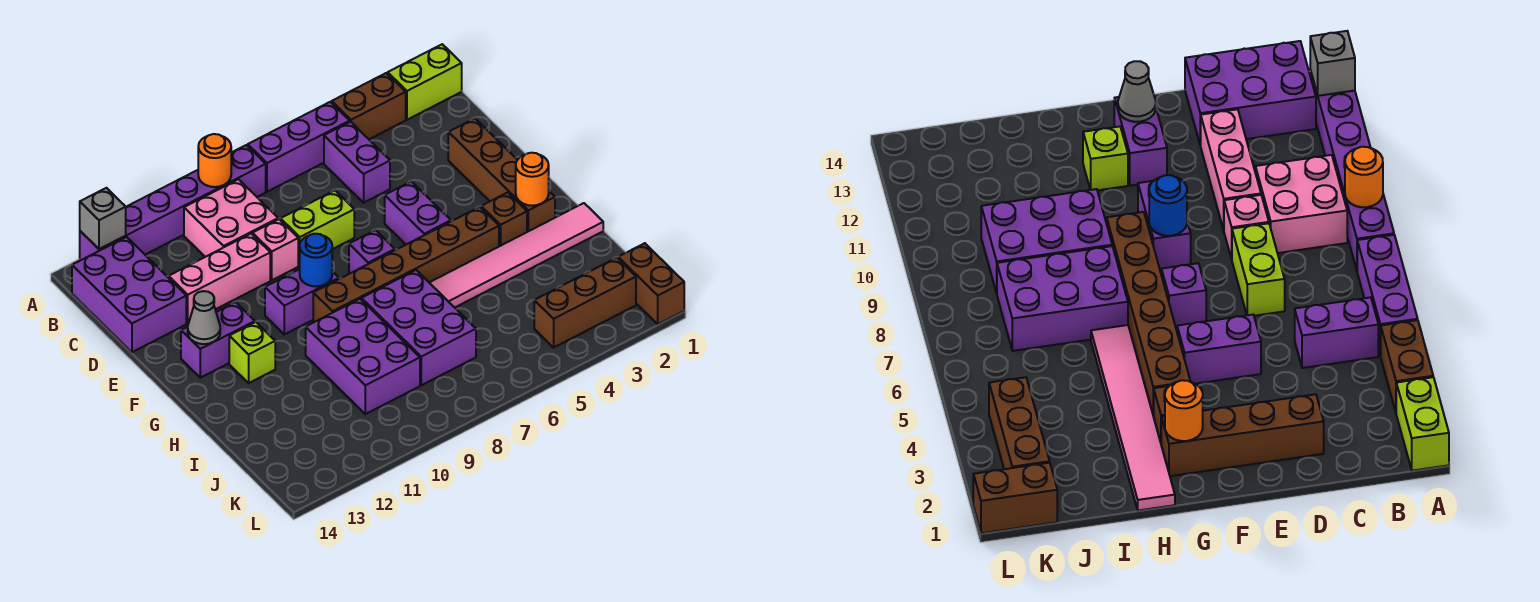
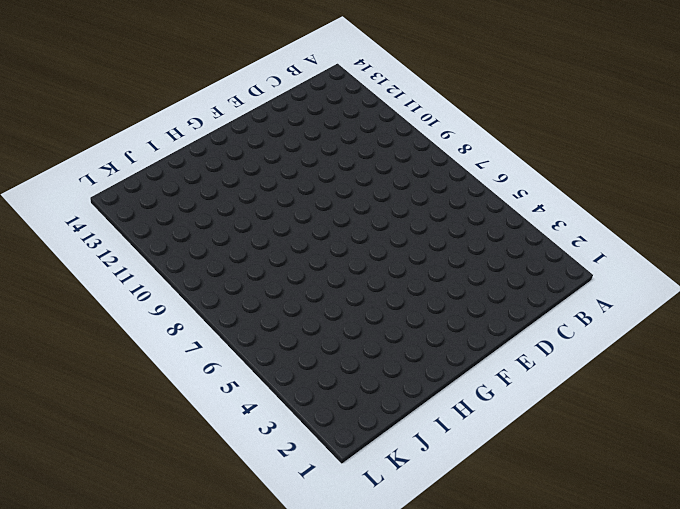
none -> lime brick A1:A2 level 1
none -> brown brick A3:A4 level 1
none -> purple brick A5:A7 level 1

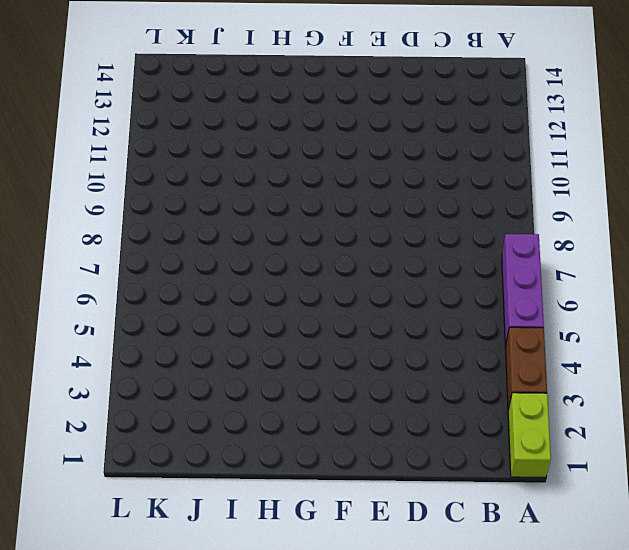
none -> purple brick A8:A13 level 1
none -> purple brick B5:C5 level 1
none -> pink brick B9:C10 level 1

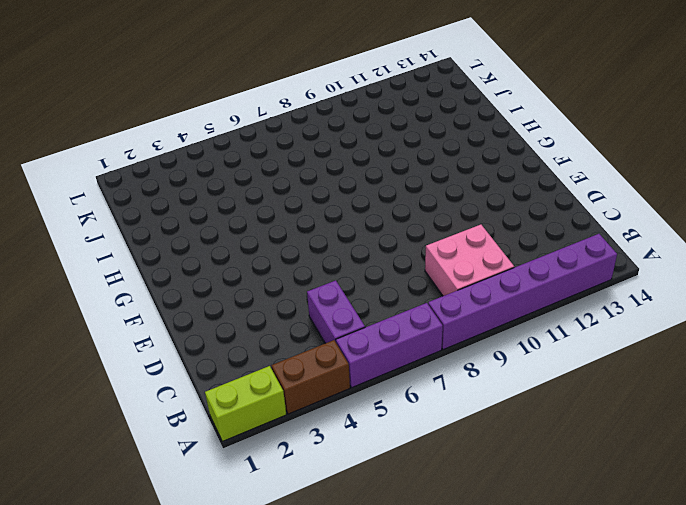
none -> purple brick B13:D14 level 1
none -> brown brick D2:G2 level 1
none -> lime brick D7:D8 level 1

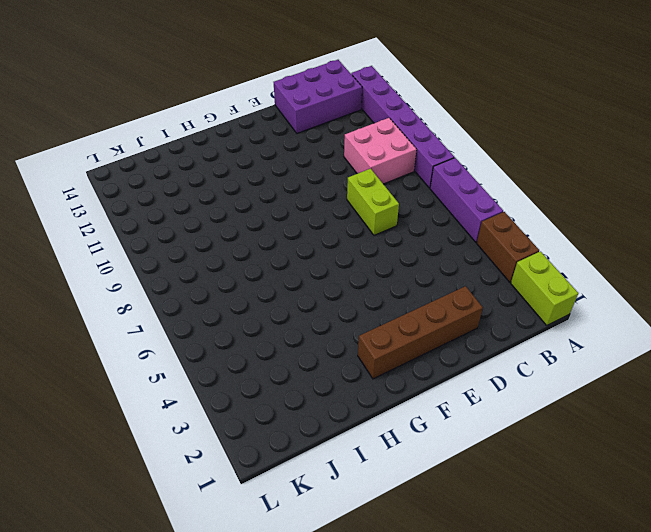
none -> purple brick B5:C5 level 1
none -> pink brick D9 level 1
none -> pink brick D10:D12 level 1

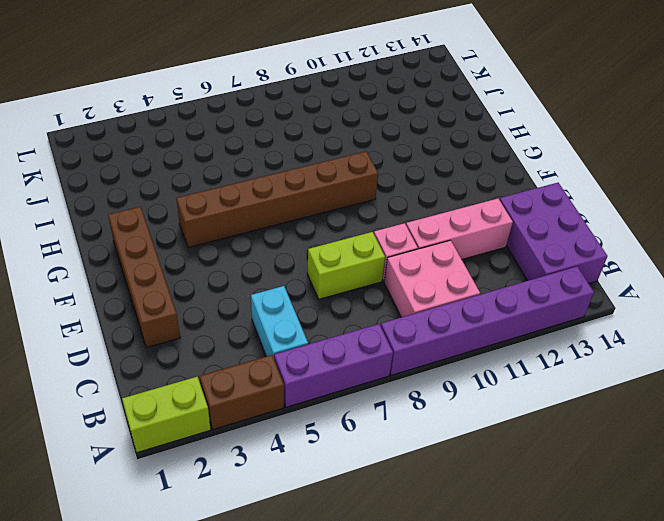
cyan brick B5:C5 level 1 -> purple brick B5:C5 level 1
none -> purple brick E5:F5 level 1
none -> purple brick F7 level 1
none -> purple brick F9:F10 level 1

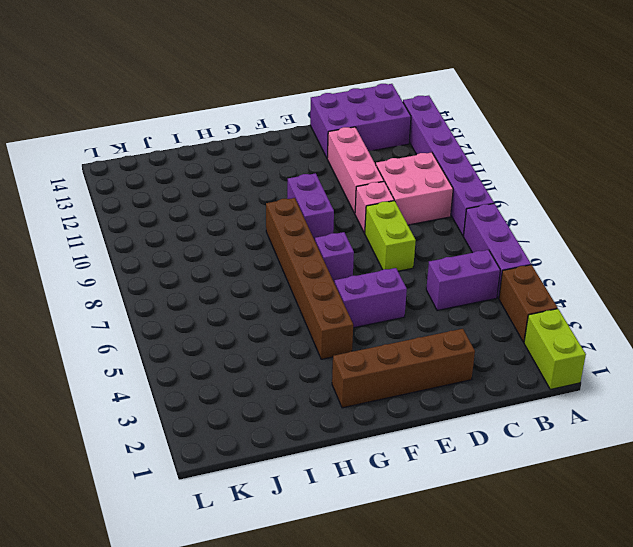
none -> purple brick F12:F13 level 1
none -> brown brick G3 level 1
none -> lime brick G12 level 1

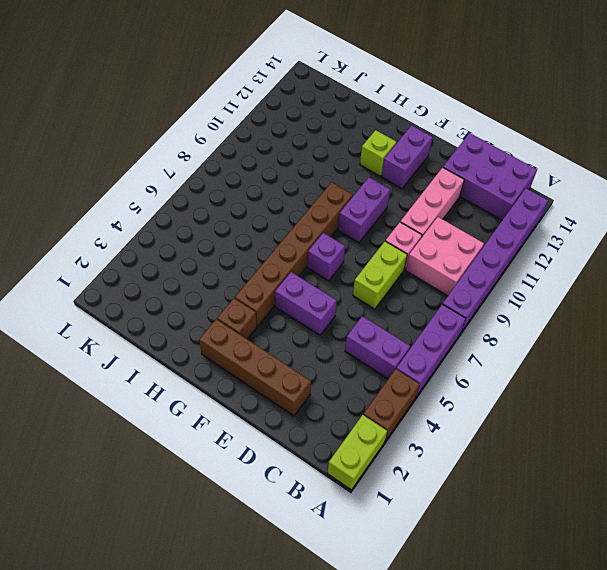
none -> pink tile H1:H6 level 1
none -> purple brick H7:J8 level 1
none -> purple brick H9:J10 level 1

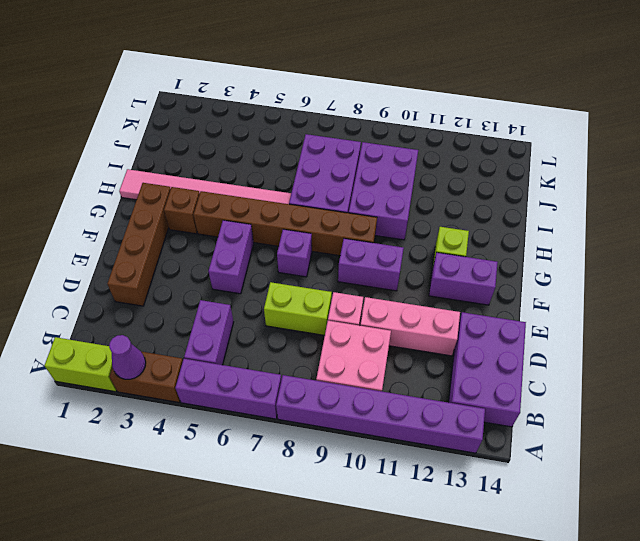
purple cone A3 level 2 -> none
none -> brown brick K1:L1 level 1
none -> brown brick K2:K4 level 1
none -> orange round brick A9 level 2

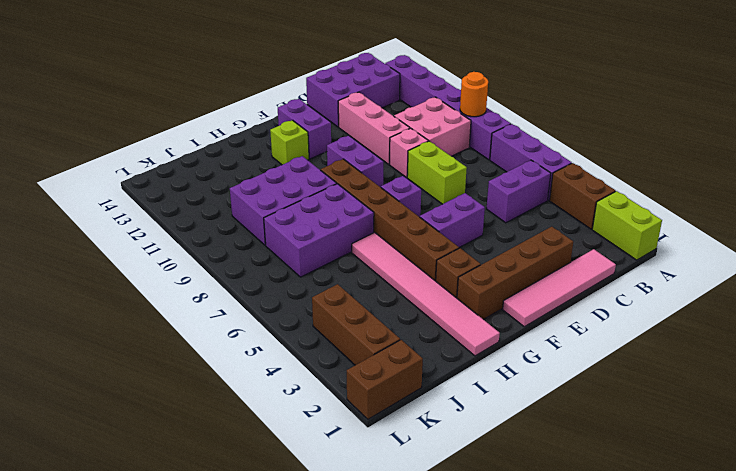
pink tile C1:F1 level 1 -> none
none -> grey brick A13 level 2
none -> blue round brick F9 level 2
none -> grey cone F13 level 2

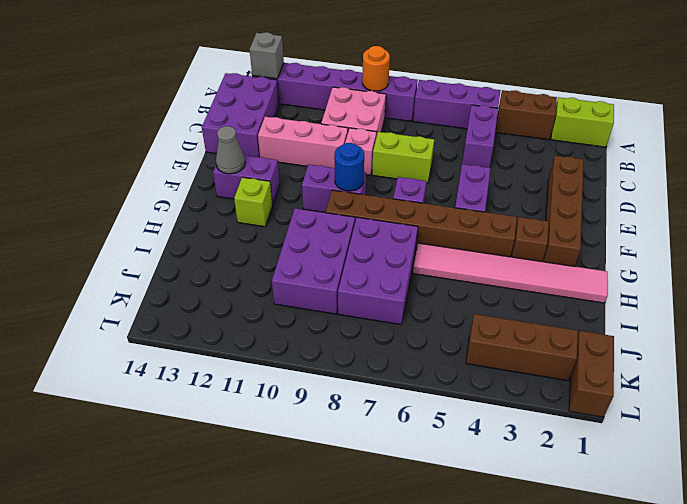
none -> orange round brick G2 level 2

